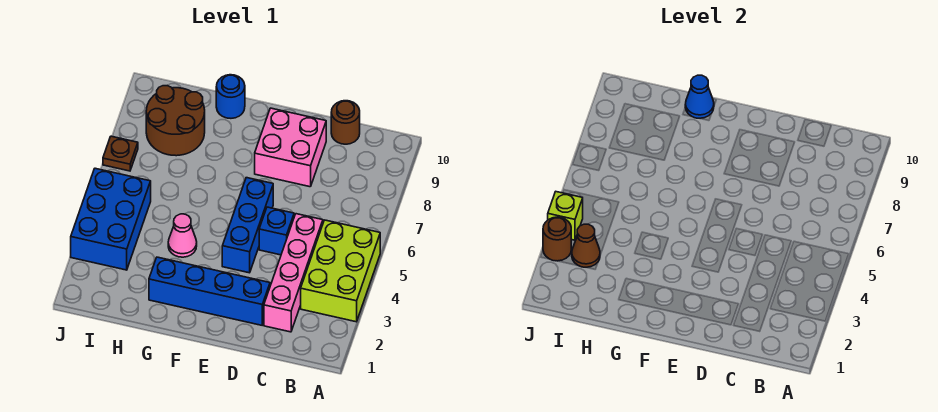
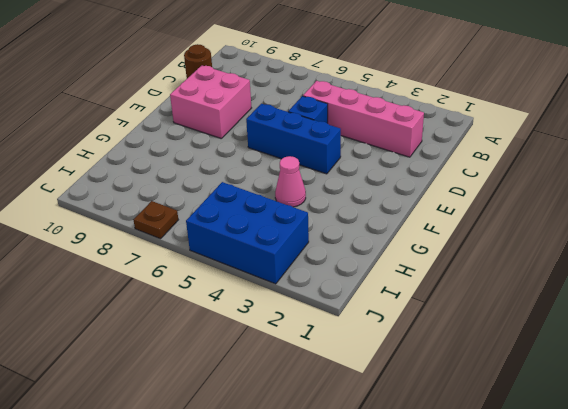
none -> lime brick A3:B5 level 1
none -> blue brick D2:G2 level 1
none -> blue round brick G10 level 1

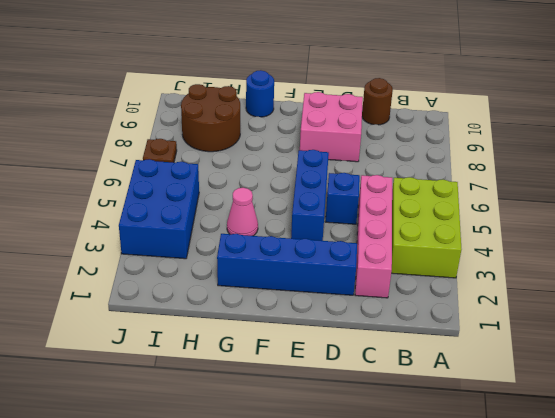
none -> blue cone G10 level 2
none -> brown cone I3 level 2
none -> brown round brick J3 level 2

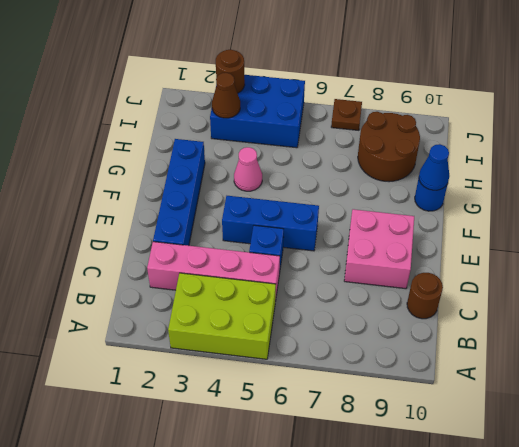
none -> lime brick J4 level 2

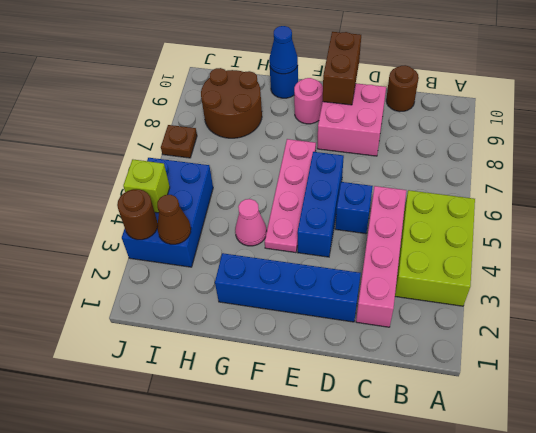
brown brick E9:E10 level 2 -> none
pink plate F4:F7 level 1 -> none
pink round brick F9 level 1 -> none

